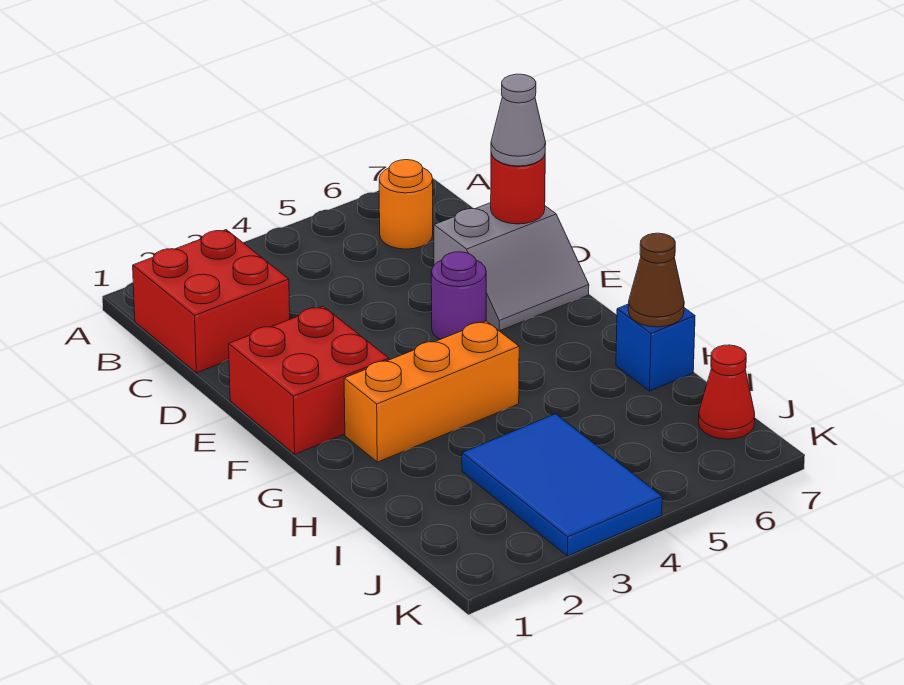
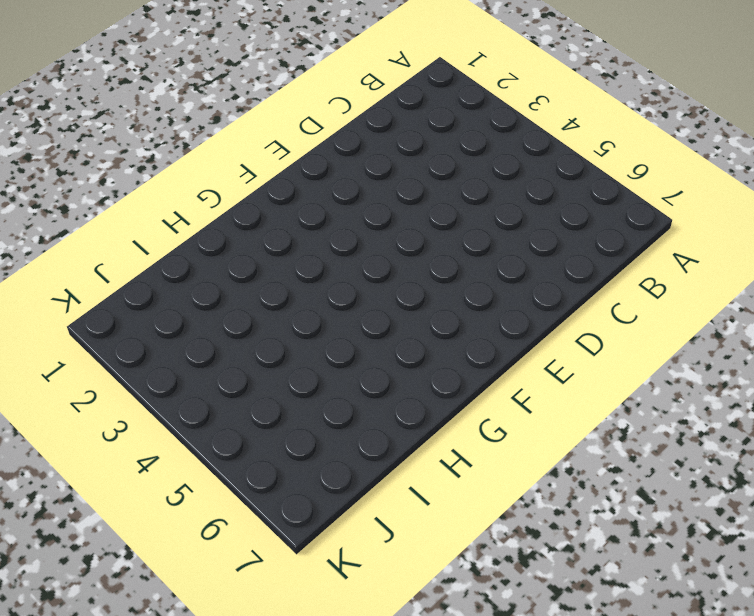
none -> red brick B1:C2 level 1
none -> orange round brick B6 level 1
none -> grey slope D6:E7 level 1 top D

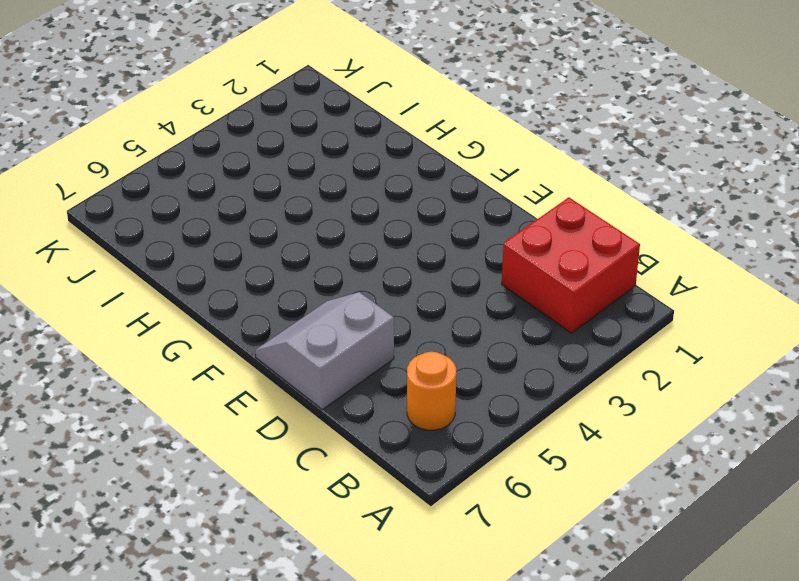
none -> red brick E1:F2 level 1
none -> purple round brick E5 level 1
none -> orange brick G2:G4 level 1

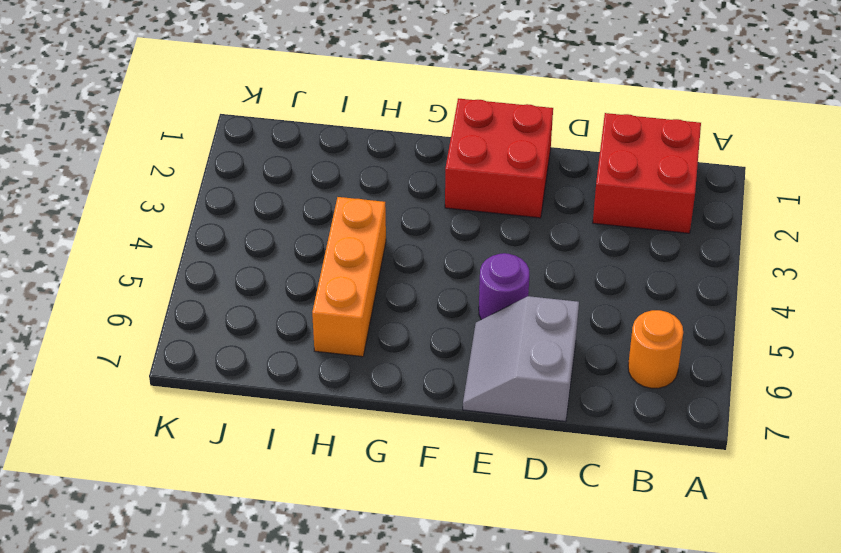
orange brick H4:H6 level 1 -> orange brick G2:G4 level 1
none -> blue brick H7 level 1
none -> blue tile I3:K4 level 1
none -> red cone J7 level 1

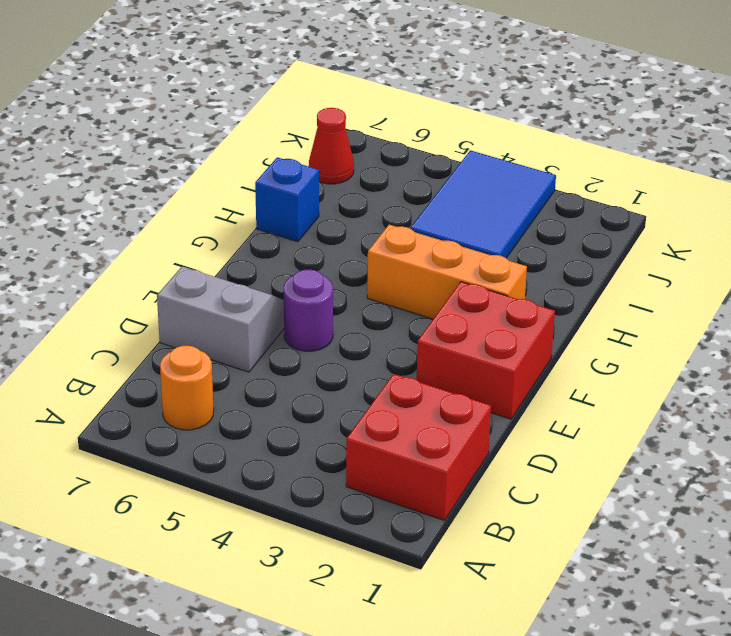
none -> red round brick D7 level 2
none -> brown cone H7 level 2
none -> grey cone D7 level 3

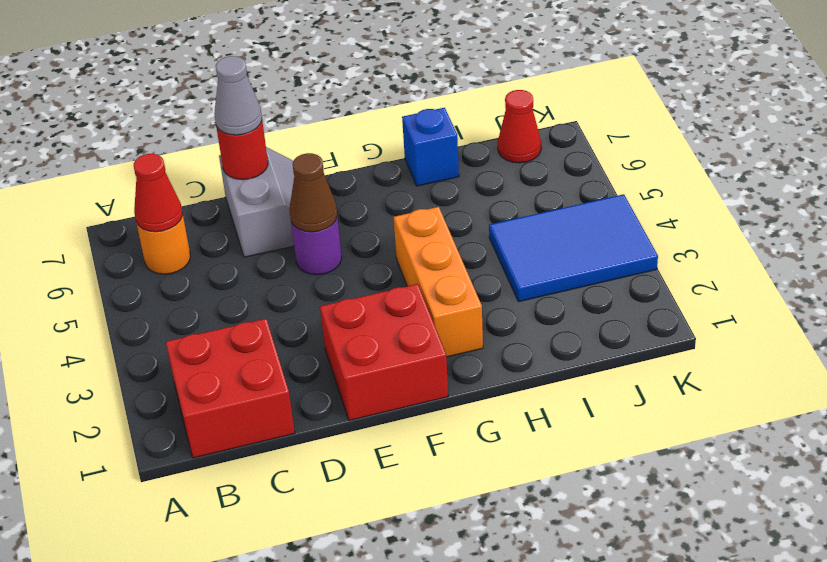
red cone B6 level 2 -> none
brown cone E5 level 2 -> brown cone H7 level 2

